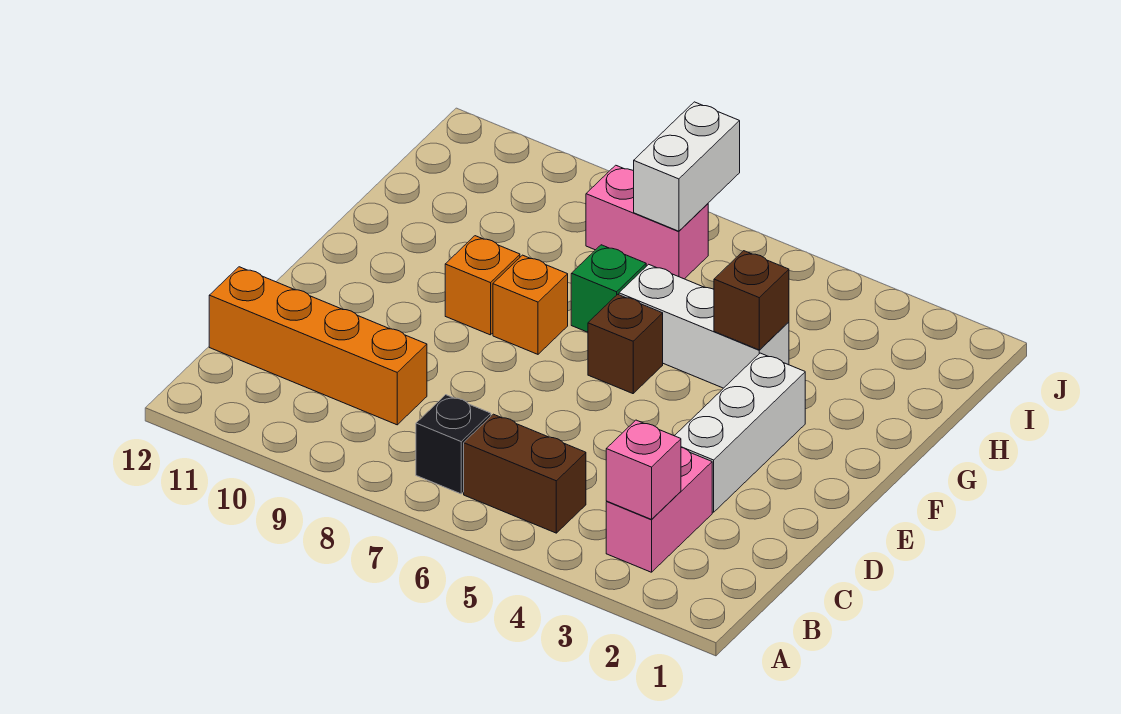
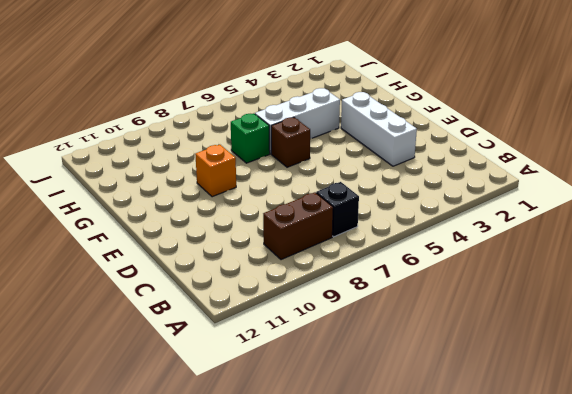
brown brick B8:B9 level 1 -> brown brick B5:B6 level 1
none -> pink brick B3:C3 level 1
none -> orange brick C9:C12 level 1
none -> orange brick F8 level 1

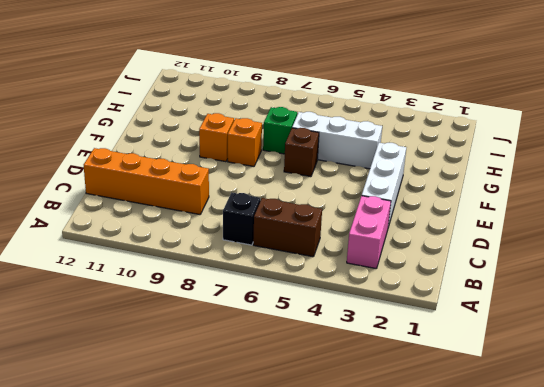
none -> pink brick I7:I8 level 1
none -> pink brick B3 level 2
none -> brown brick G4 level 2

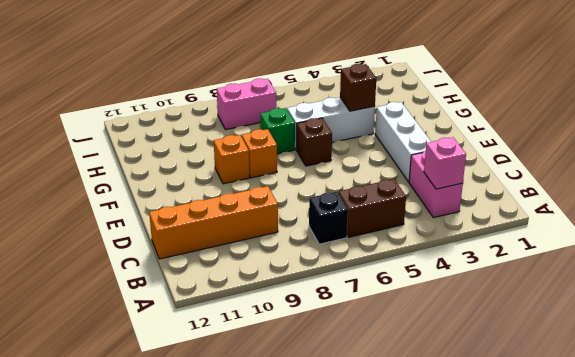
none -> white brick I7:J7 level 2

